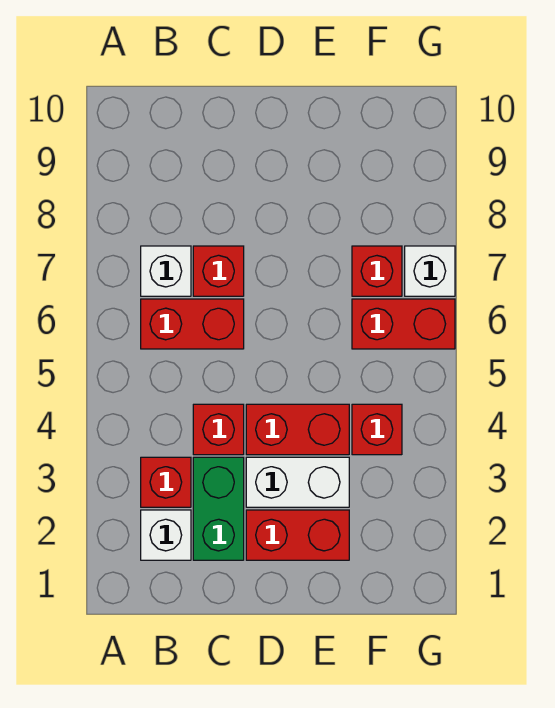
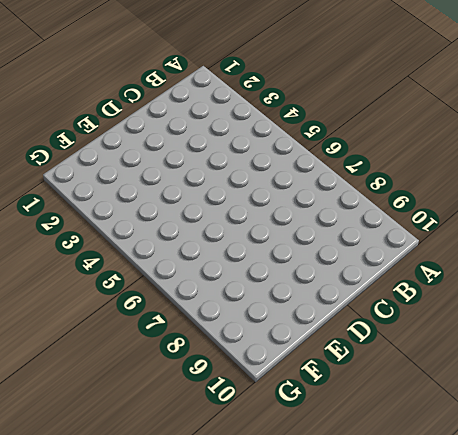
none -> white brick B2 level 1
none -> red brick B3 level 1
none -> red brick B6:C6 level 1

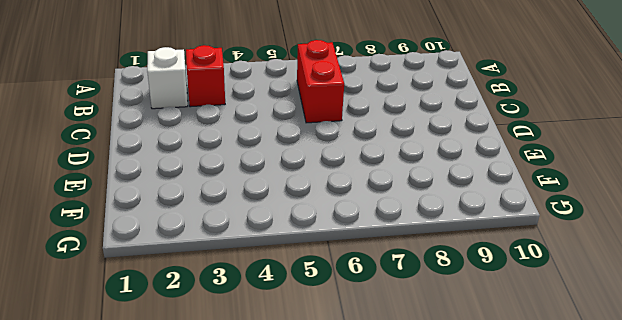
none -> white brick B7 level 1
none -> green brick C2:C3 level 1
none -> red brick C4 level 1

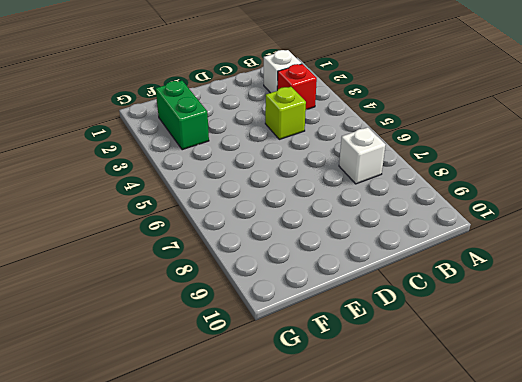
lime brick C4 level 1 -> red brick C4 level 1
green brick F2:F3 level 1 -> green brick C2:C3 level 1
none -> red brick B6:C6 level 1
none -> red brick C7 level 1
none -> red brick D2:E2 level 1

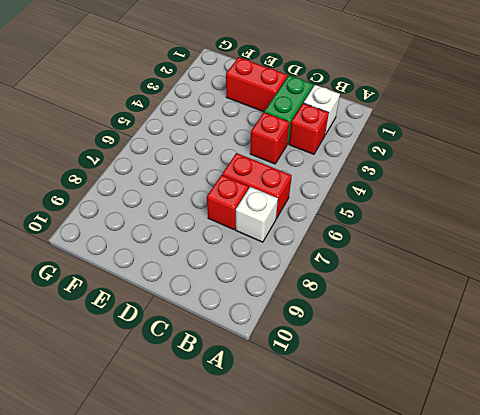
none -> white brick D3:E3 level 1
none -> red brick D4:E4 level 1
none -> red brick F4 level 1

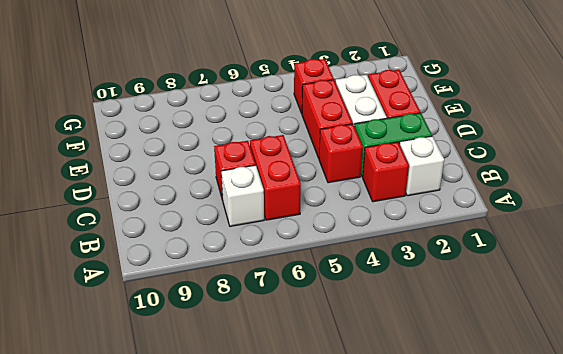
none -> red brick F6:G6 level 1
none -> red brick F7 level 1
none -> white brick G7 level 1

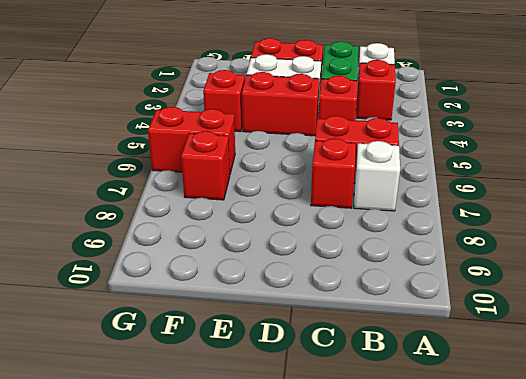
none -> white brick G7 level 1

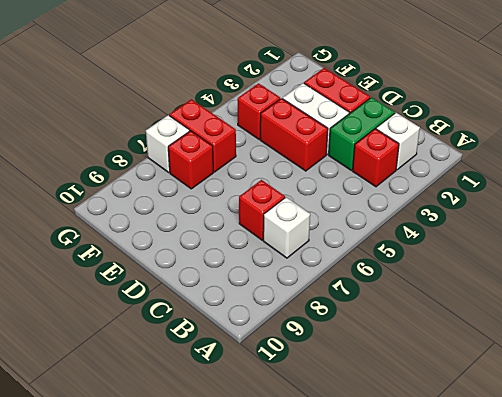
none -> red brick B6:C6 level 1
none -> red brick C4 level 1

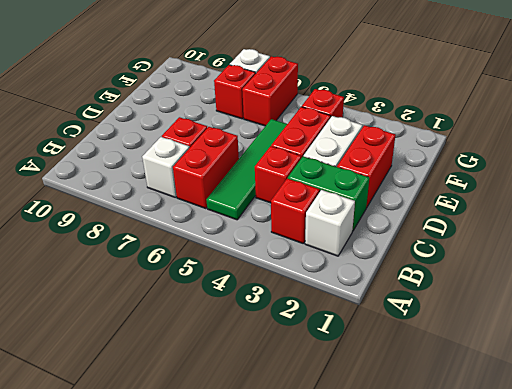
green tile B5:E5 level 1 -> none

